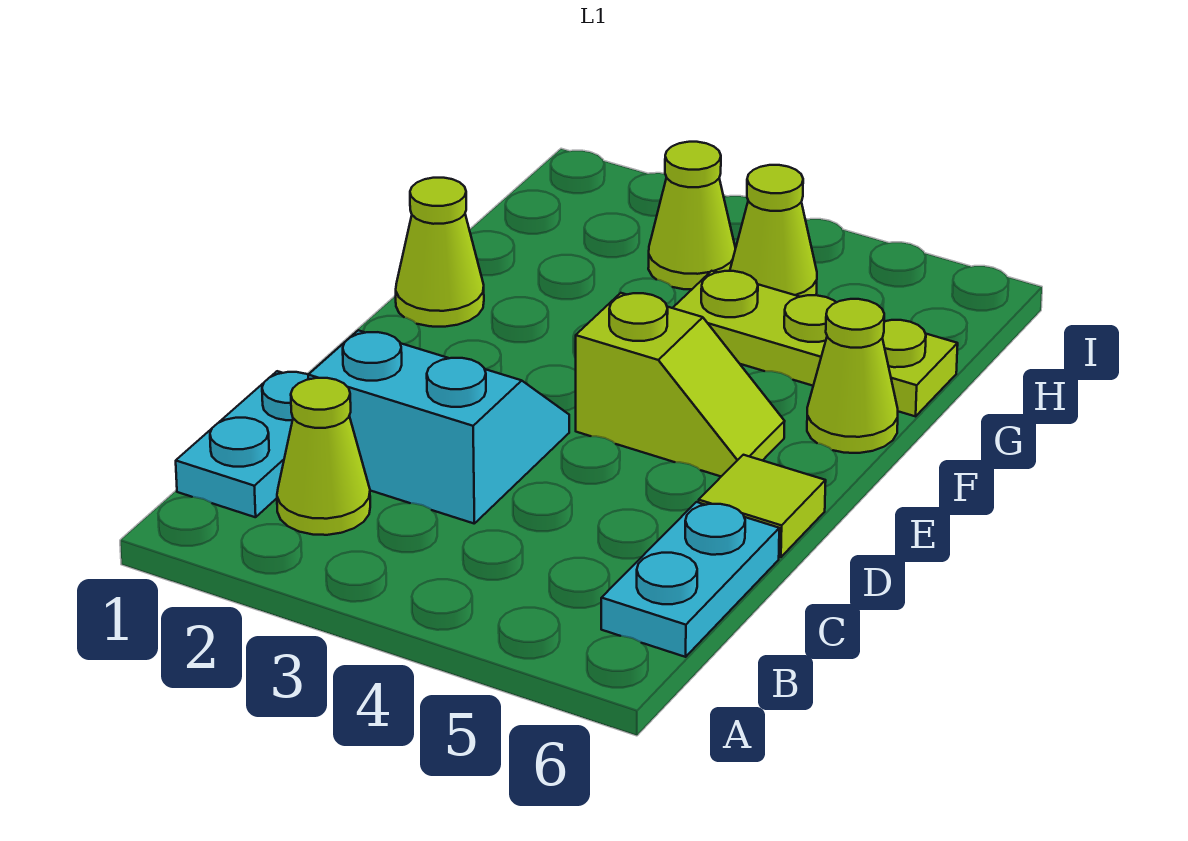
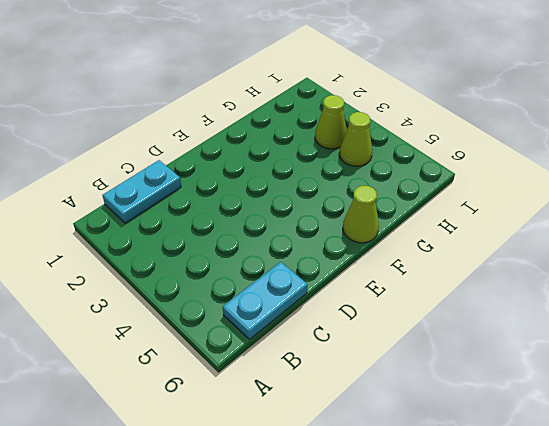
none -> lime cone B2 level 1
none -> cyan slope C2:D3 level 1 top C

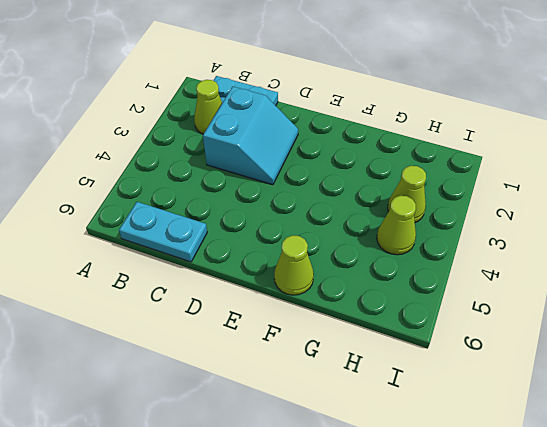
none -> lime tile D6 level 1
none -> lime slope E4:E5 level 1 top 4

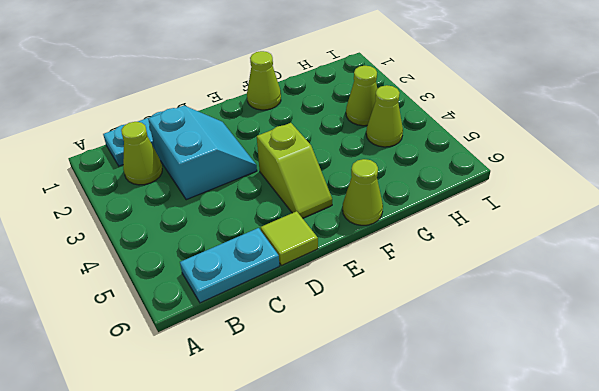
none -> lime plate G4:G6 level 1

